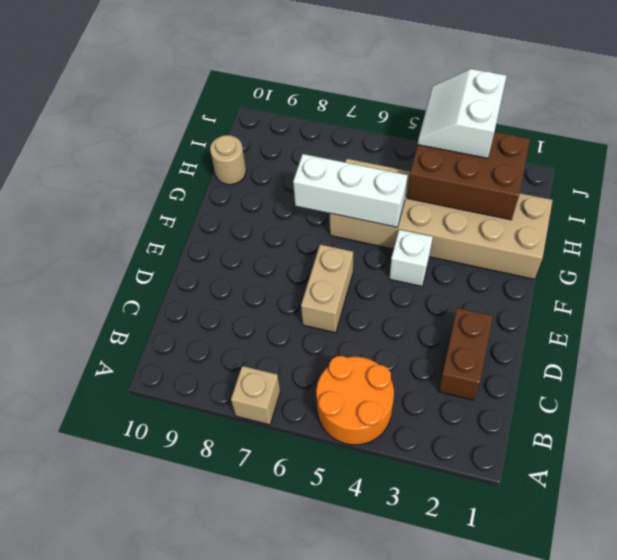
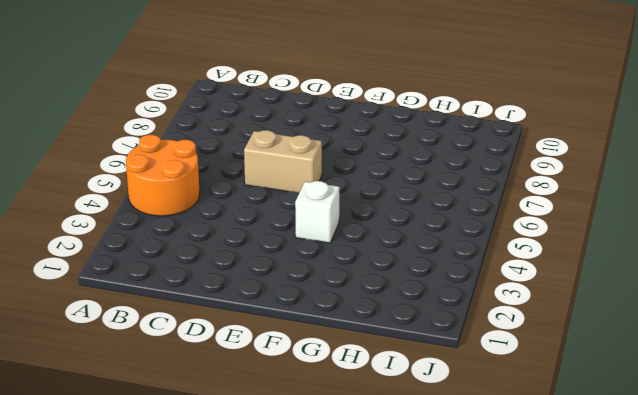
none -> tan brick A7 level 1
none -> brown brick C2:D2 level 1

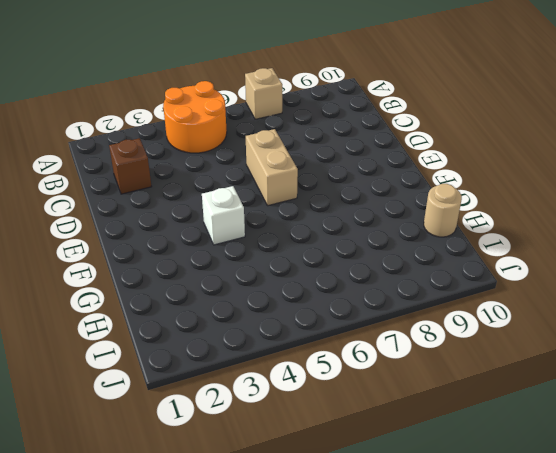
brown brick C2 level 1 -> brown brick C2:D2 level 1
none -> tan brick G1:H6 level 1
none -> white brick G5:G7 level 2

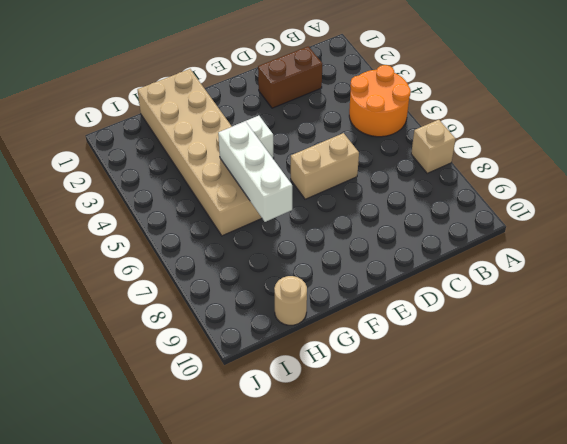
none -> brown brick H2:I4 level 2
none -> white slope I3:J4 level 3 top 3

